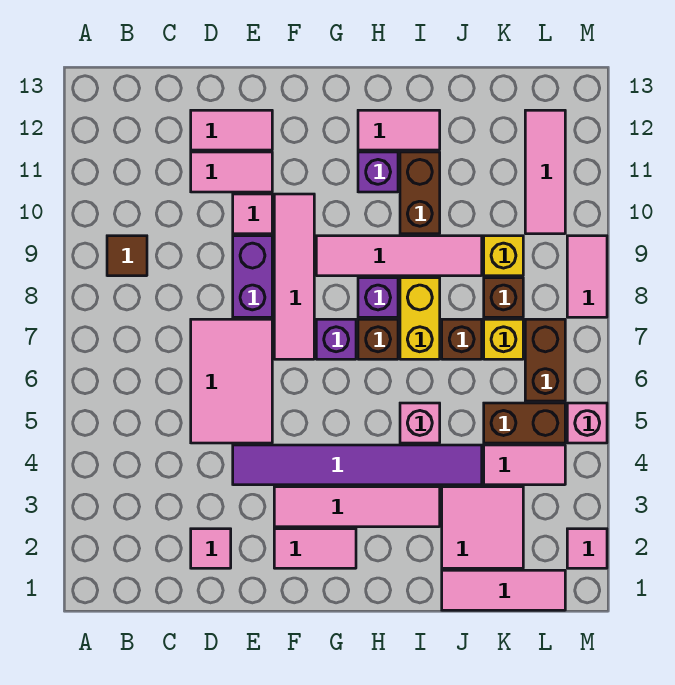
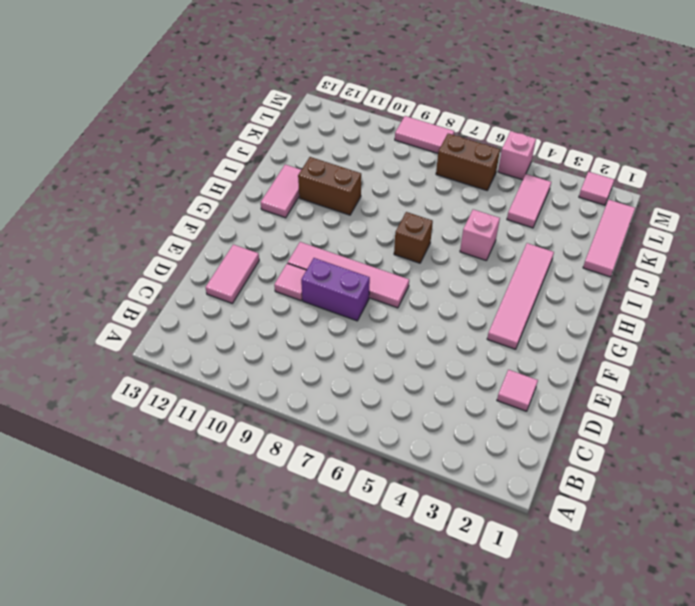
none -> brown tile B9 level 1
none -> pink tile D5:E7 level 1
none -> pink tile D11:E11 level 1
none -> purple tile E4:J4 level 1

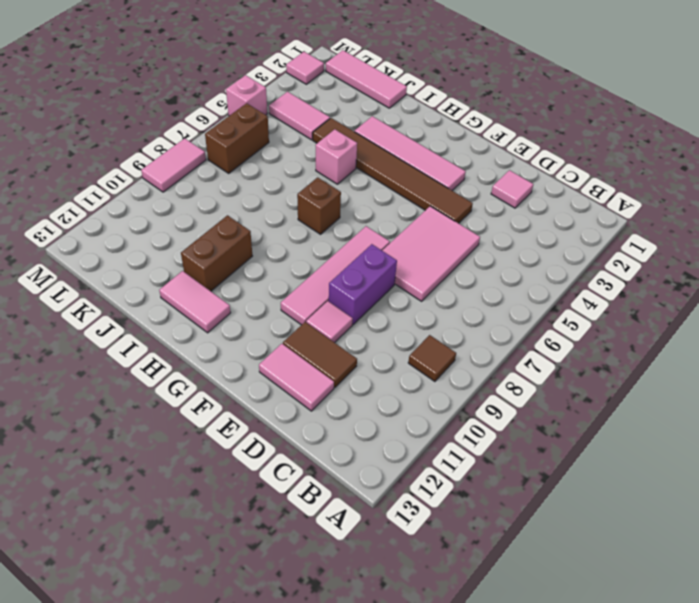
brown tile D11:E11 level 1 -> pink tile D11:E11 level 1
brown tile E4:J4 level 1 -> purple tile E4:J4 level 1
none -> pink tile F2:G2 level 1
none -> purple brick G7 level 1
none -> pink tile G9:J9 level 1
none -> purple brick H8 level 1

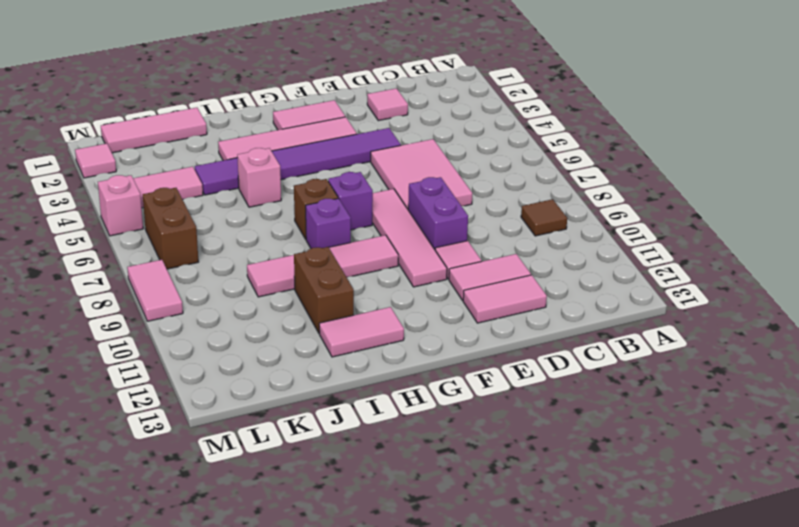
none -> purple brick H11 level 1
none -> yellow brick I7:I8 level 1
none -> pink tile J2:K3 level 1
none -> brown brick J7 level 1

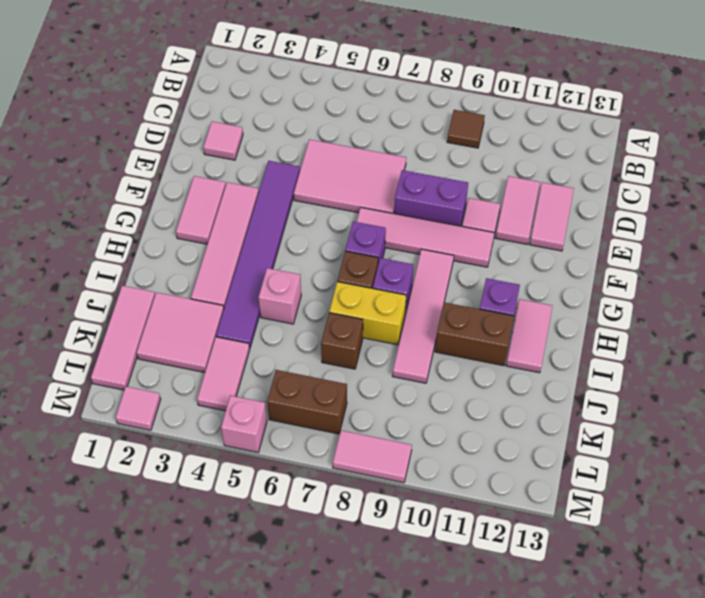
none -> brown brick K5:L5 level 1
none -> yellow brick K7 level 1
none -> brown brick K8 level 1
none -> yellow brick K9 level 1

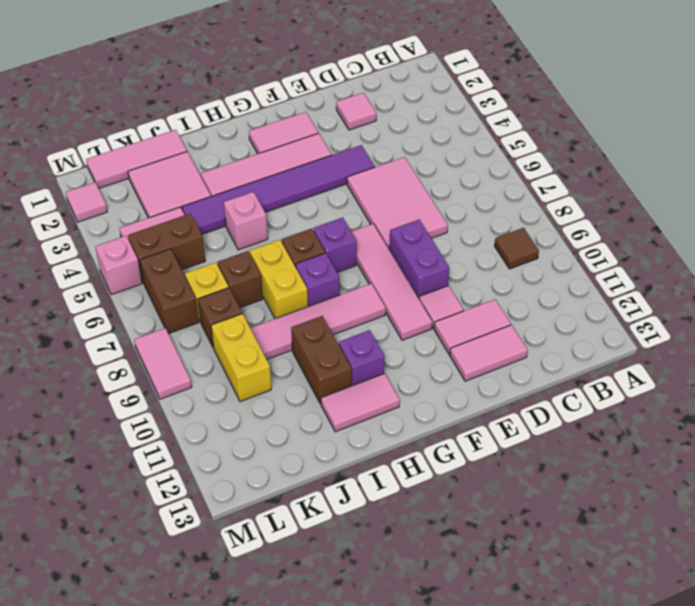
yellow brick K9:K10 level 1 -> yellow brick K9 level 1
none -> pink tile L10:L12 level 1

